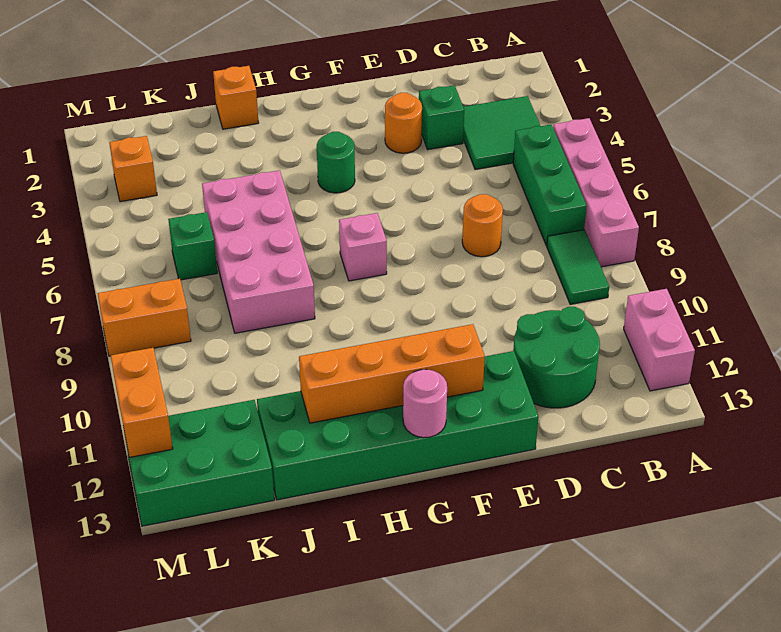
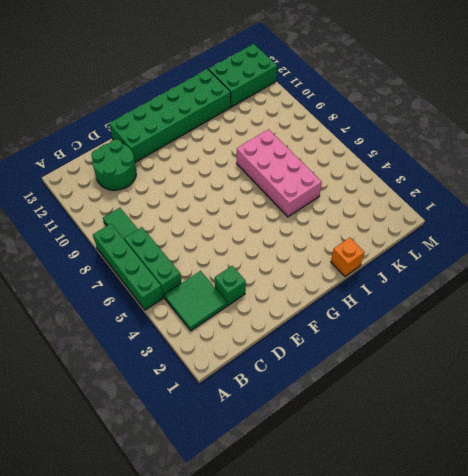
green brick A5:A8 level 1 -> pink brick A5:A8 level 1
none -> pink brick A11:A12 level 1
none -> orange round brick D7 level 1
none -> orange round brick E3 level 1

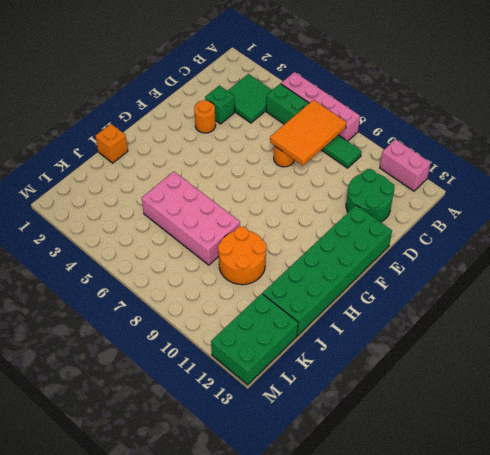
orange tile B7:D8 level 2 -> none
orange round brick I9:J10 level 1 -> none
none -> green round brick G4 level 1
none -> pink brick G7 level 1
none -> green brick K6 level 1

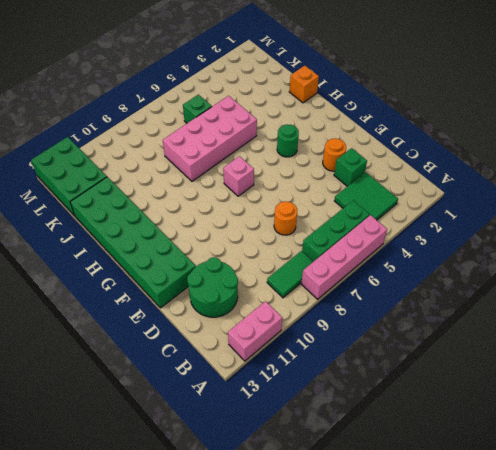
none -> orange brick L3 level 1
none -> orange brick L8:M8 level 1
none -> orange brick F12:I12 level 2

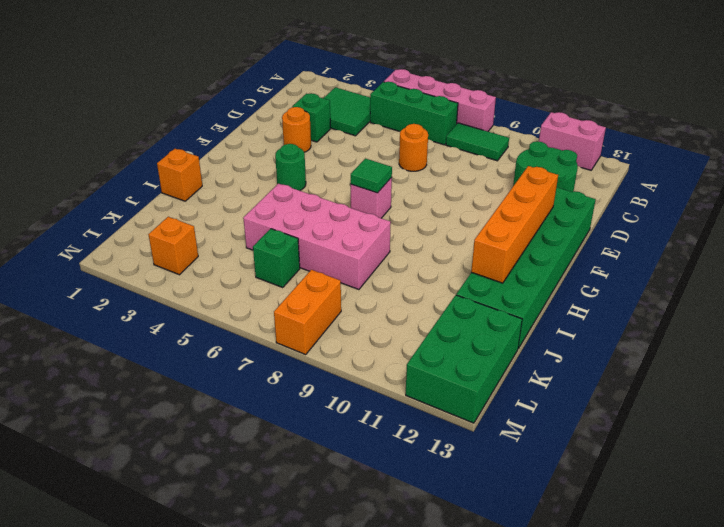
green tile G7 level 2 -> none
none -> pink round brick G13 level 2
none -> orange brick M11:M12 level 2

